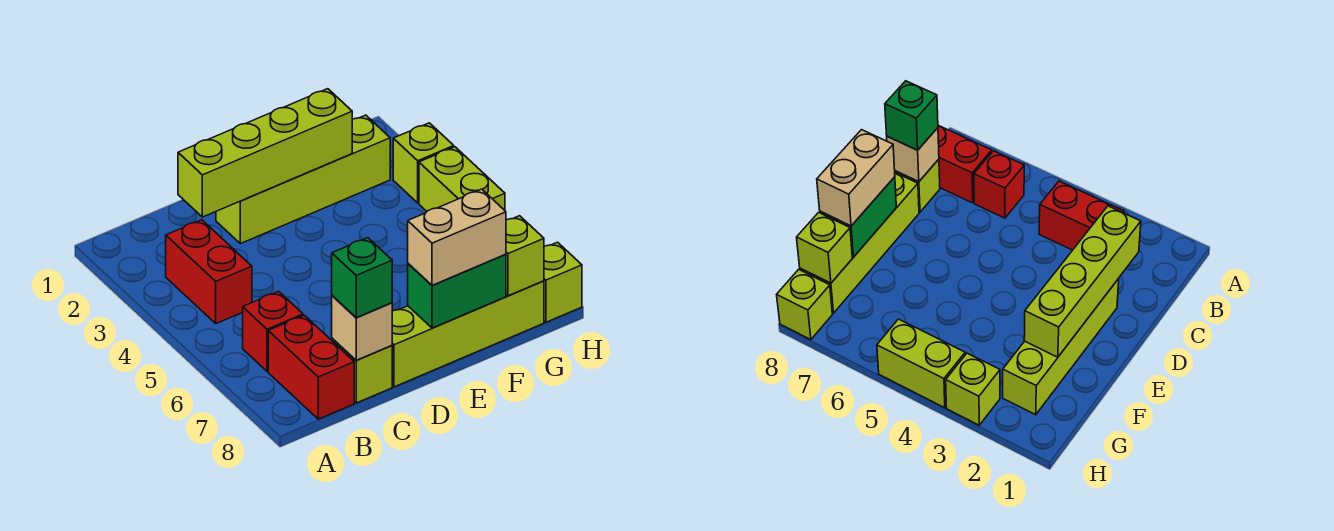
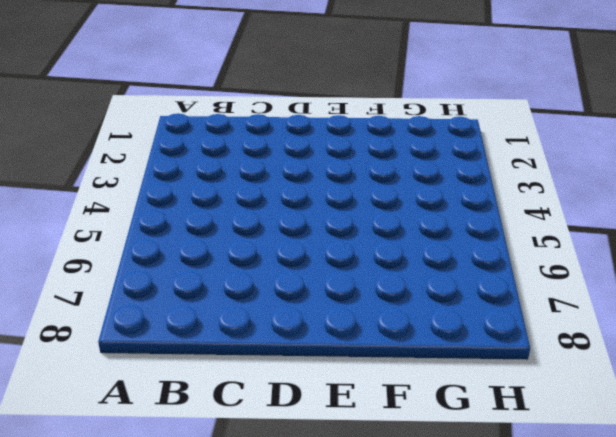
none -> red brick B3:B4 level 1
none -> red brick B6 level 1
none -> red brick B7:B8 level 1

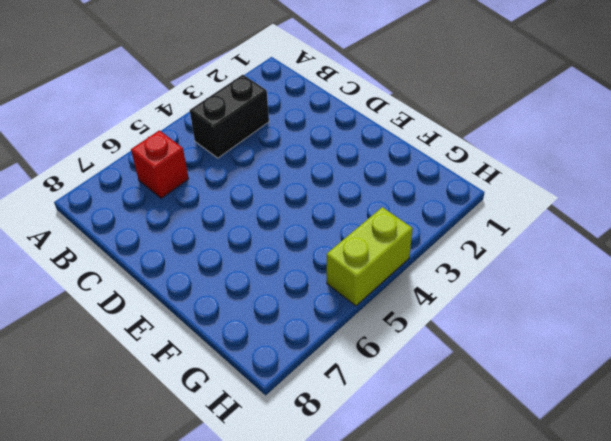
black brick B3:B4 level 1 -> red brick B3:B4 level 1
none -> red brick B7:B8 level 1
none -> lime brick C8 level 1
none -> lime brick D2:G2 level 1

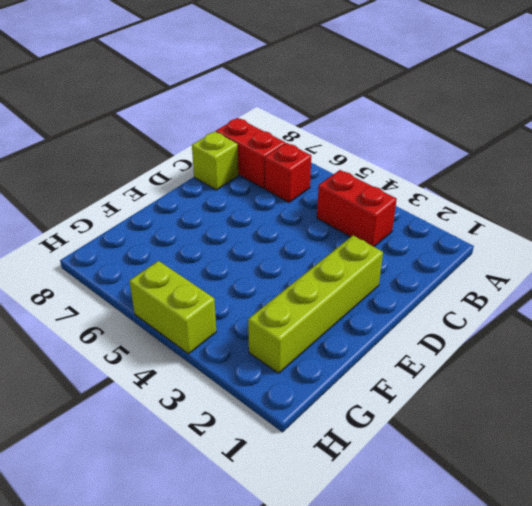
none -> lime brick D8:G8 level 1
none -> lime brick H3 level 1
none -> lime brick H8 level 1

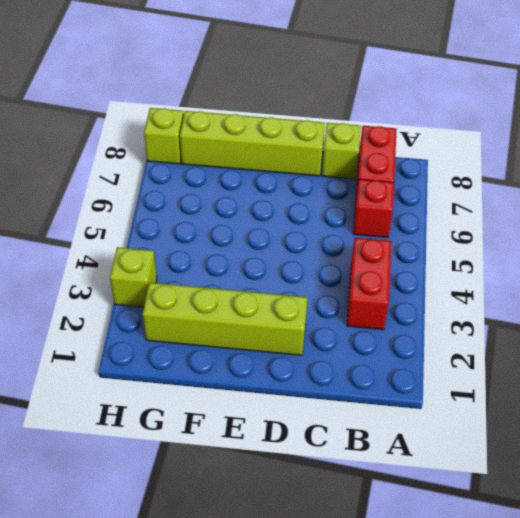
none -> lime brick H4:H5 level 1
none -> lime brick C2:F2 level 2
none -> tan brick C8 level 2

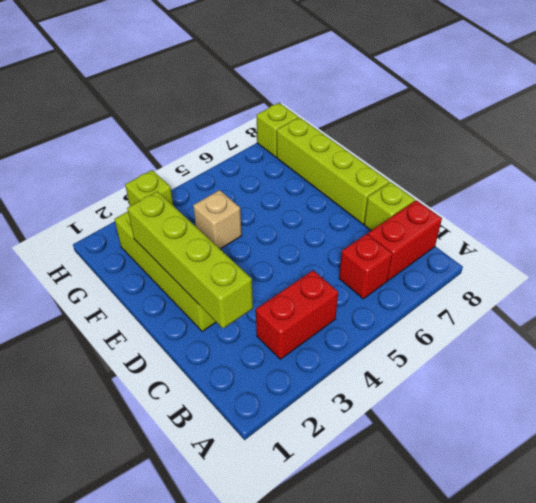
tan brick F4 level 1 -> tan brick C8 level 2
none -> lime brick H4:H5 level 1
none -> green brick E8:F8 level 2
none -> lime brick G8 level 2

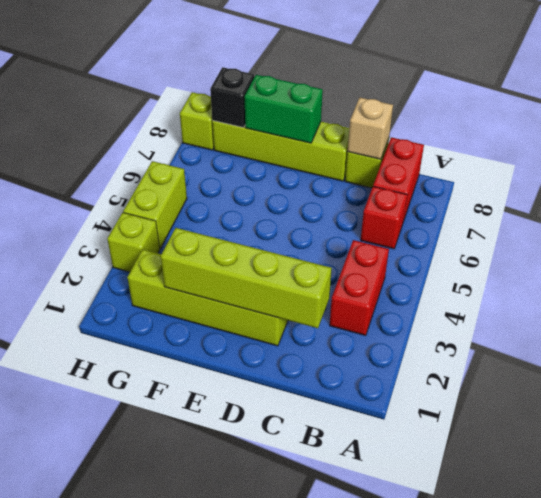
black brick G8 level 2 -> lime brick G8 level 2
none -> green brick C8 level 3
none -> tan brick E8:F8 level 3

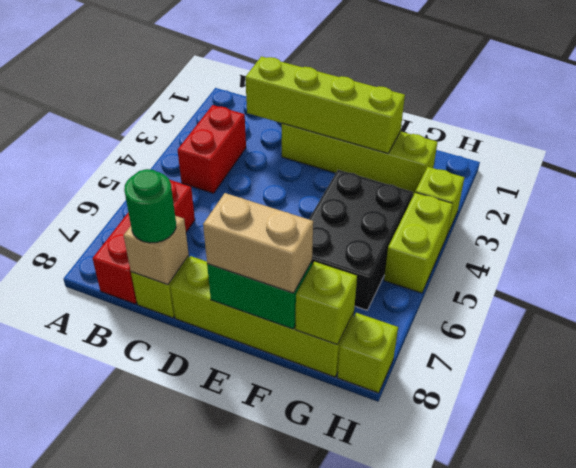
green round brick C8 level 3 -> green brick C8 level 3
black brick F4:G6 level 1 -> none

